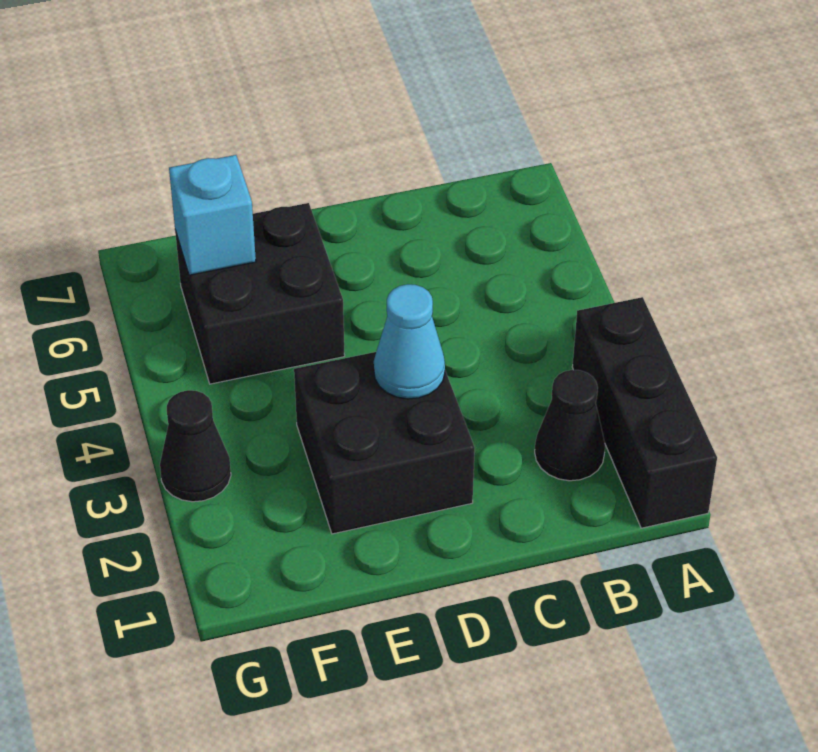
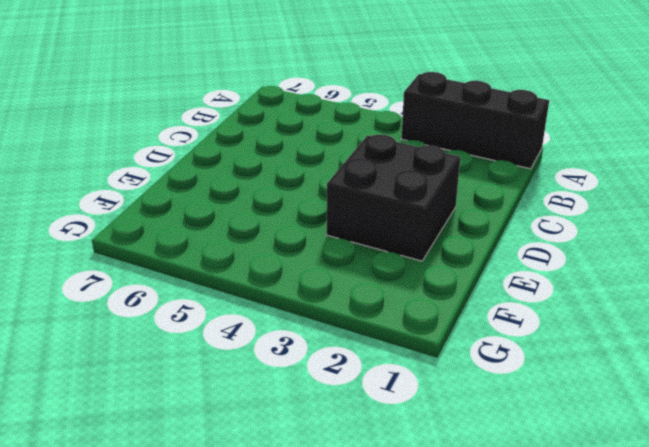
none -> black cone B2 level 1
none -> black brick E5:F6 level 1

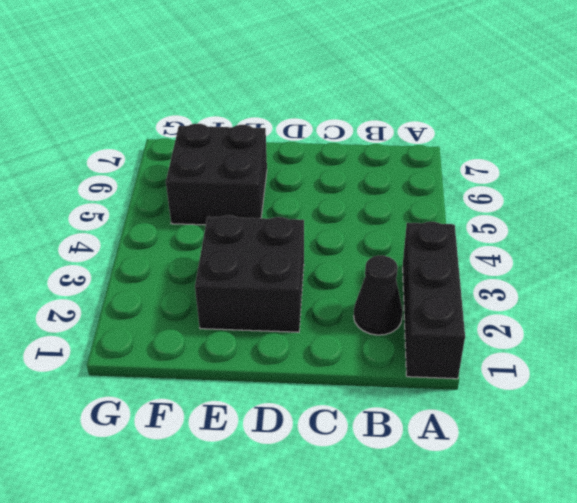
none -> black cone G3 level 1
none -> cyan cone D3 level 2

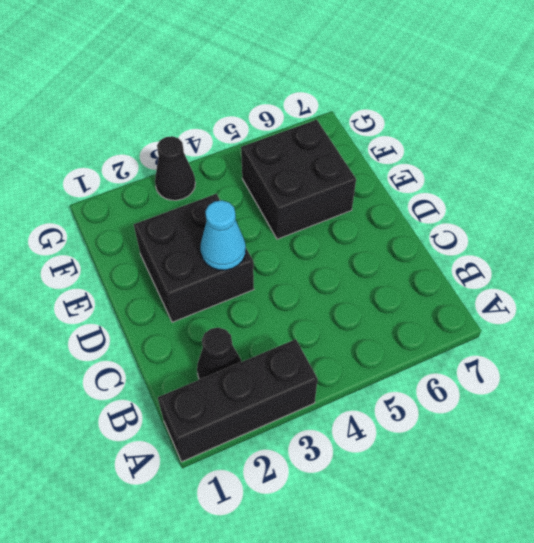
none -> cyan brick F6 level 2

